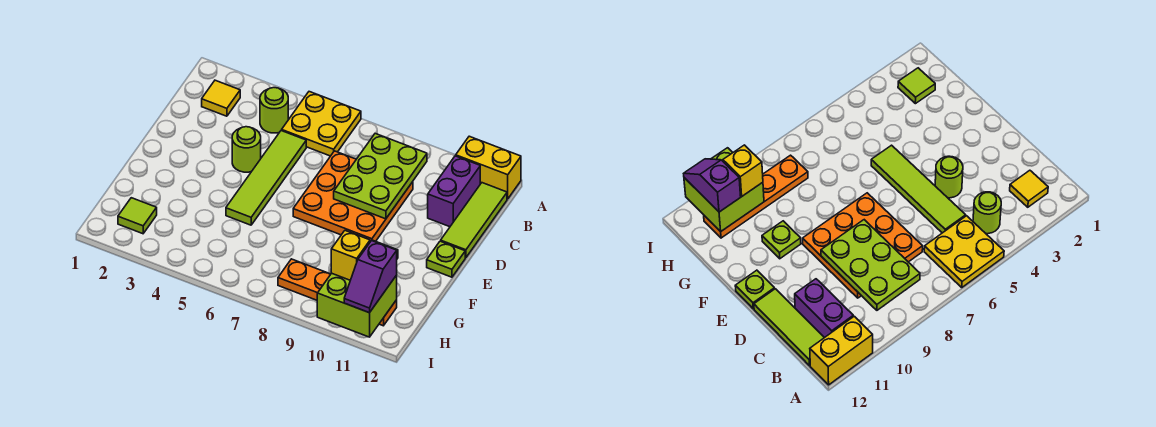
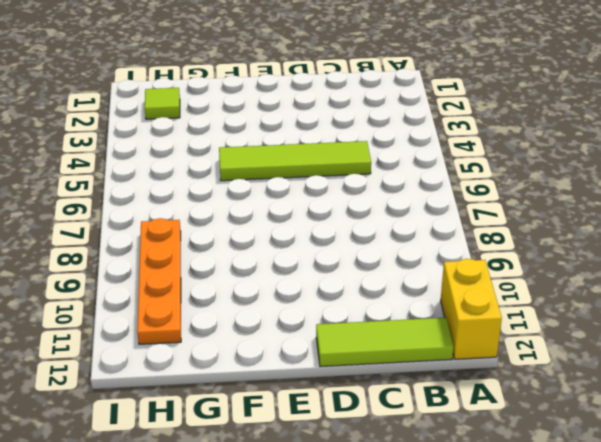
none -> yellow plate A5:B6 level 1
none -> yellow tile B2 level 1
none -> lime round brick B4 level 1

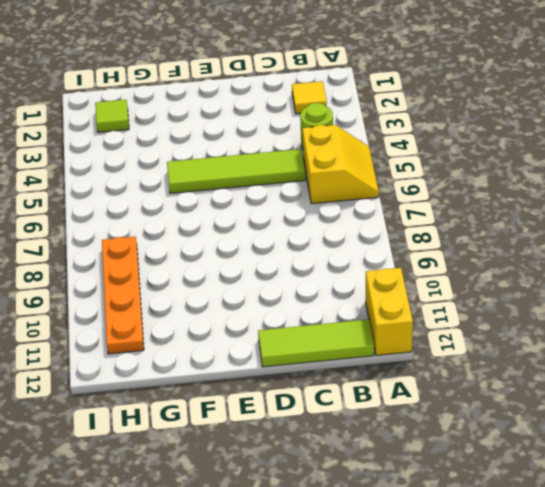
yellow slope A5:B6 level 1 top B -> yellow plate A5:B6 level 1
none -> purple brick B11:C11 level 1
none -> orange plate C7:E9 level 1
none -> lime round brick D4 level 1

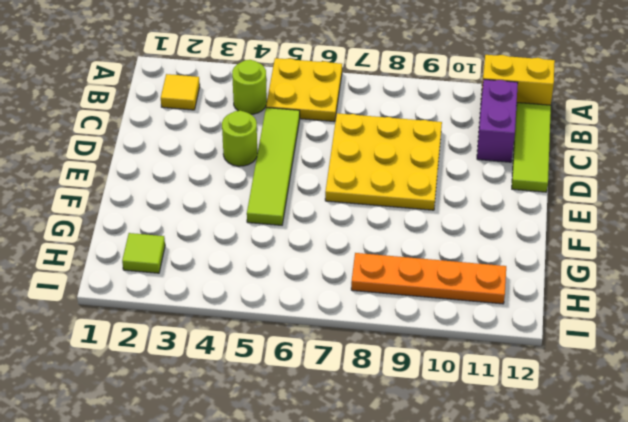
yellow plate C7:E9 level 1 -> orange plate C7:E9 level 1
none -> lime plate E12 level 1
none -> lime plate F10 level 1
none -> lime plate B8:D9 level 2

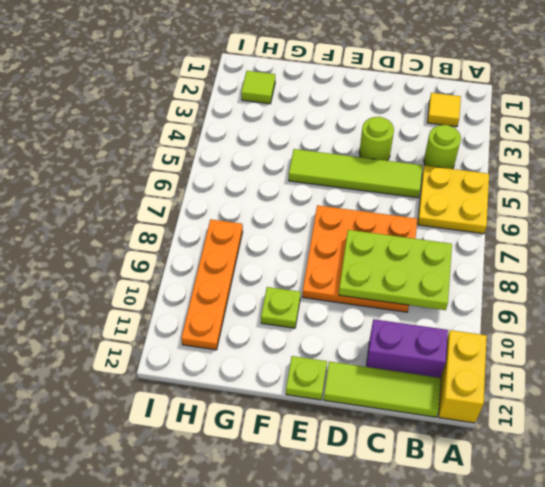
none -> lime brick H10:I11 level 2
none -> yellow brick H10 level 3
none -> purple slope H11:I11 level 3 top H

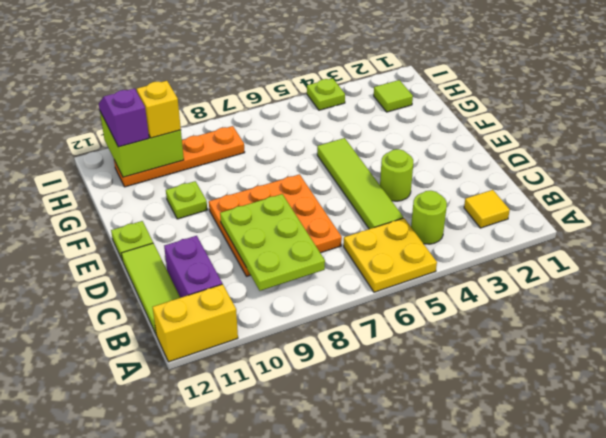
lime plate I4 level 1 -> none

